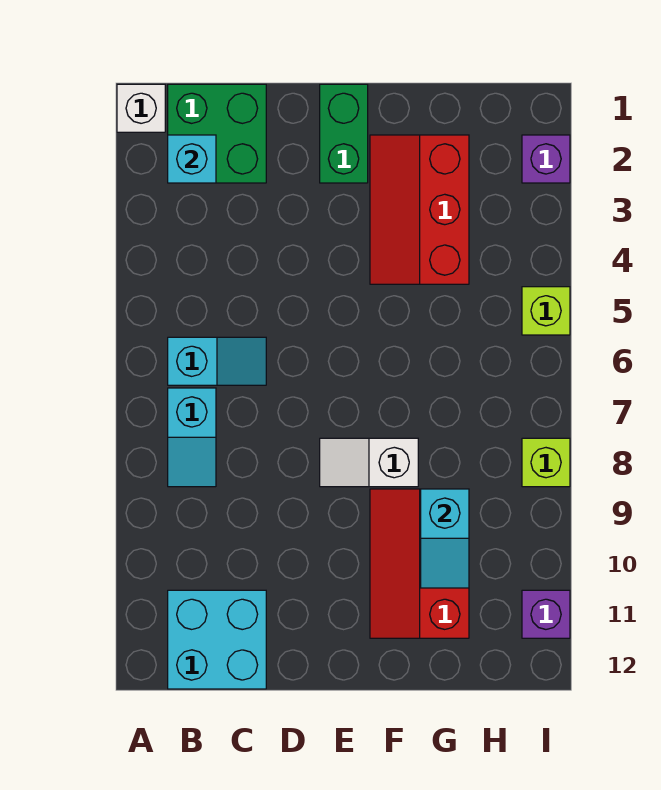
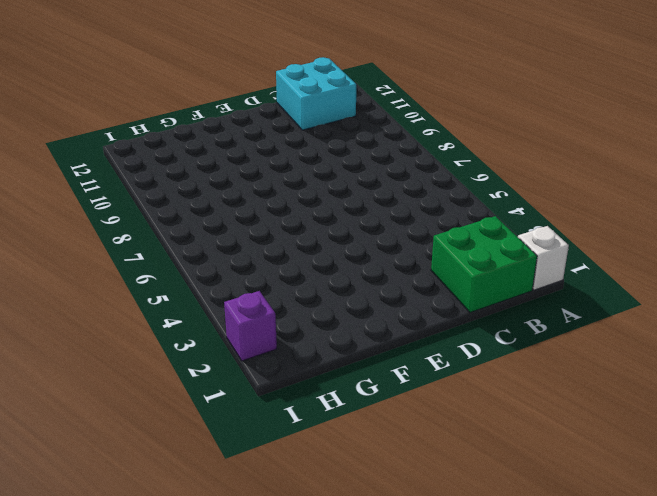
none -> cyan slope B6:C6 level 1 top B
none -> cyan slope B7:B8 level 1 top 7
none -> green brick E1:E2 level 1

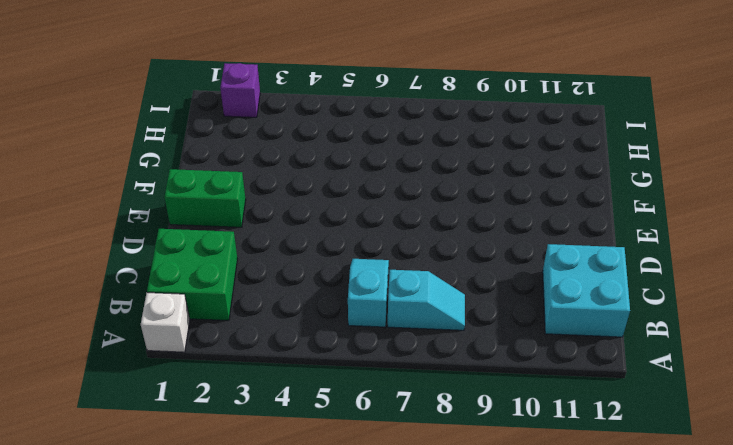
none -> white slope E8:F8 level 1 top F
none -> red slope F2:G4 level 1 top G
none -> red slope F9:G11 level 1 top G

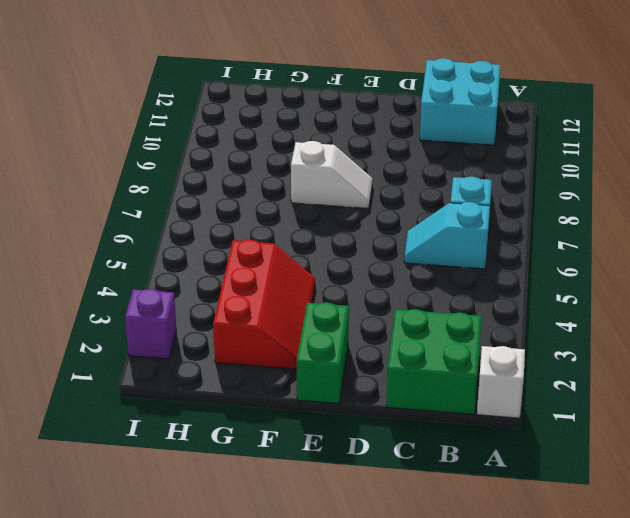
none -> red slope F9:G11 level 1 top G
none -> lime brick I5 level 1
none -> lime brick I8 level 1

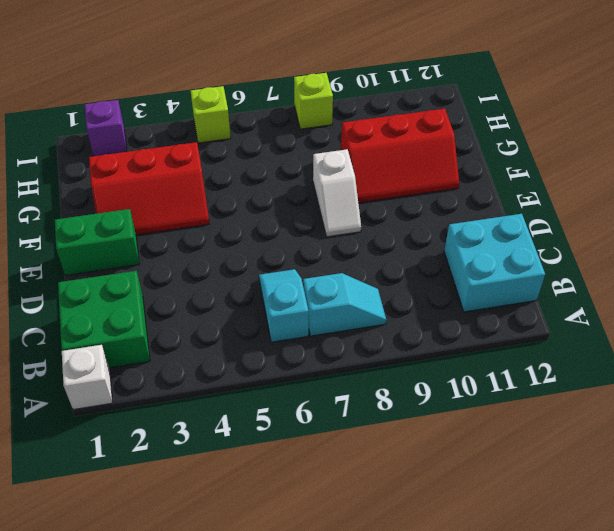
none -> purple brick I11 level 1
none -> cyan brick B2 level 2
none -> cyan slope G9:G10 level 2 top 9

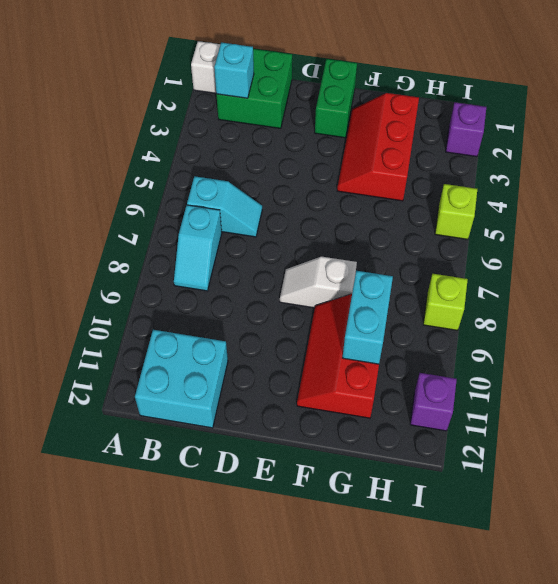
cyan brick G9:G10 level 2 -> cyan slope G9:G10 level 2 top 9

